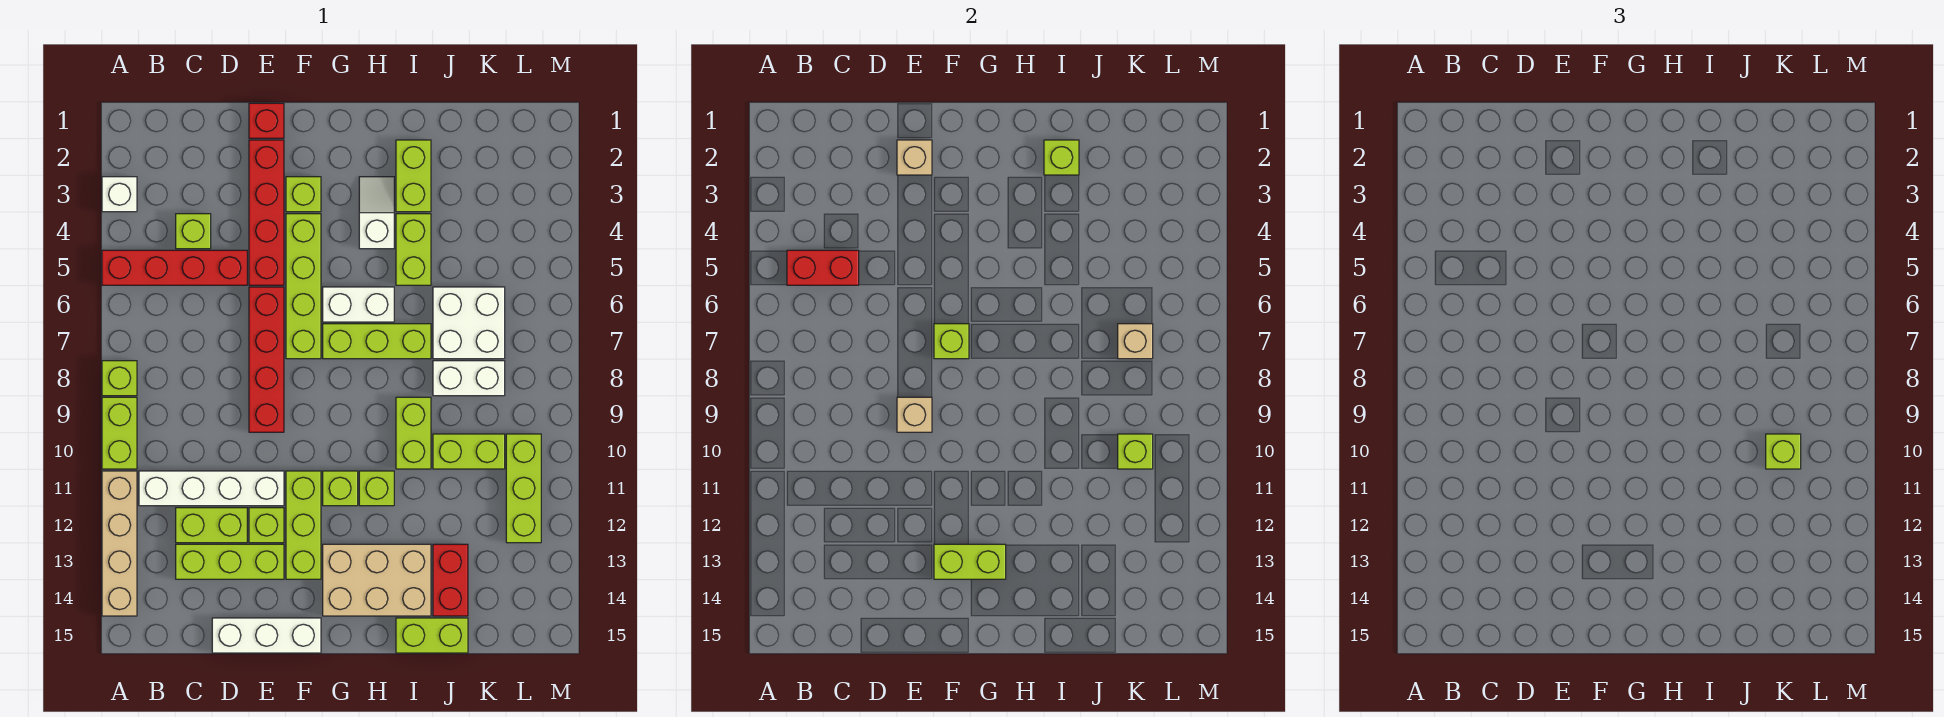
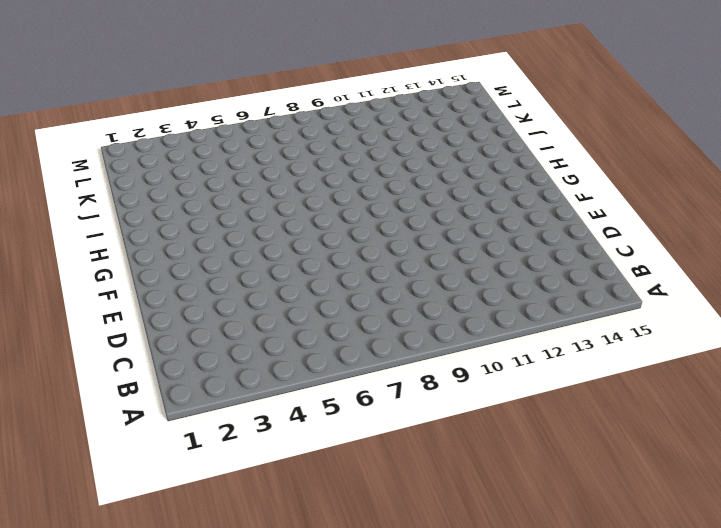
none -> white brick A3 level 1
none -> red brick A5:D5 level 1
none -> lime brick A8 level 1
none -> lime brick A9:A10 level 1

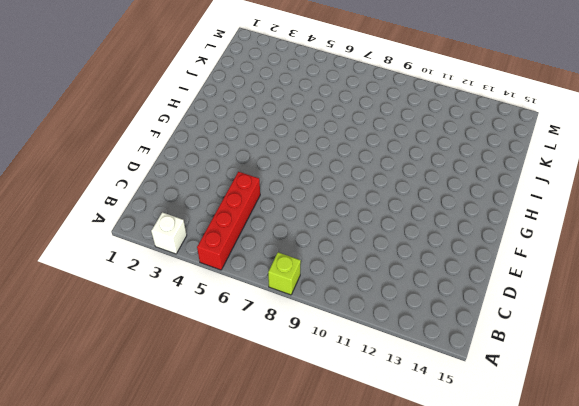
none -> lime brick A9:A10 level 1
none -> tan brick A11:A14 level 1
none -> white brick B11:E11 level 1
none -> lime brick C4 level 1

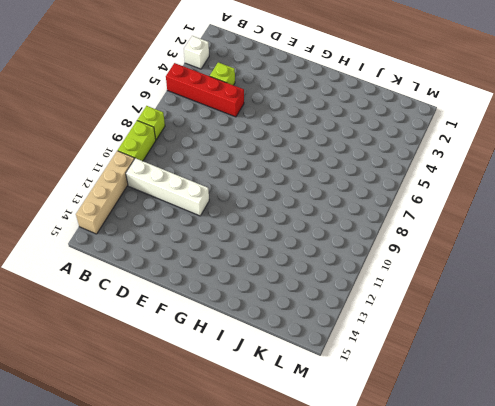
none -> lime brick C12:D12 level 1
none -> lime brick C13:E13 level 1
none -> white brick D15:F15 level 1
none -> red brick E1 level 1

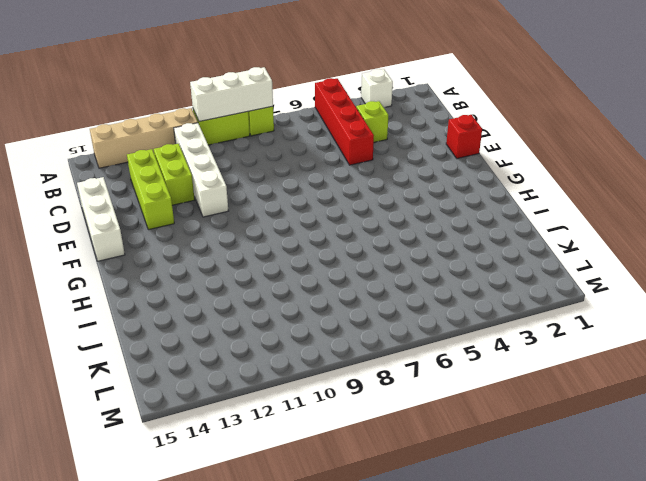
white brick A8:A10 level 2 -> none
none -> red brick E2:E5 level 1
none -> red brick E6:E9 level 1
none -> lime brick E12 level 1
none -> lime brick F3 level 1

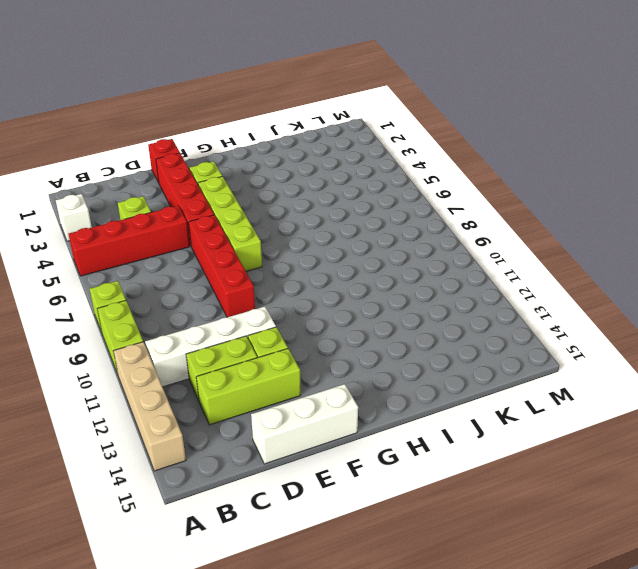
none -> lime brick F11:F13 level 1
none -> white brick G6:H6 level 1
none -> lime brick G7:I7 level 1
none -> lime brick G11 level 1

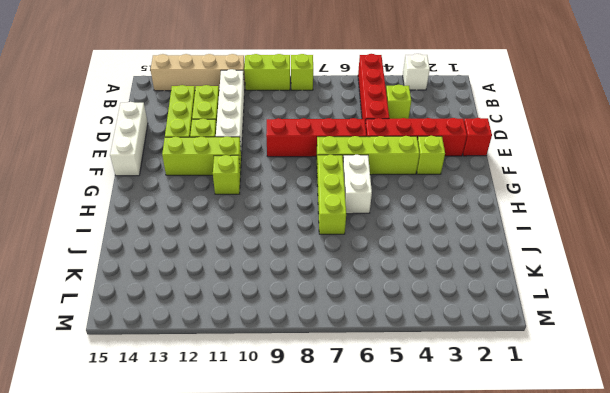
none -> tan brick G13:I14 level 1
none -> white slope H3:H4 level 1 top 4
none -> lime brick H11 level 1
none -> lime brick I2:I3 level 1

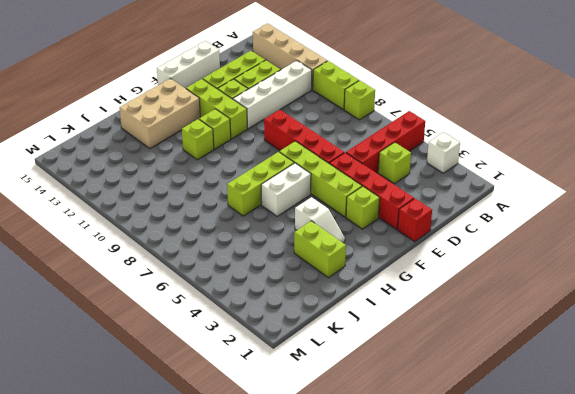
none -> lime brick I4:I5 level 1
none -> lime brick I9:I10 level 1
none -> lime brick I15:J15 level 1
none -> white brick J6:K7 level 1

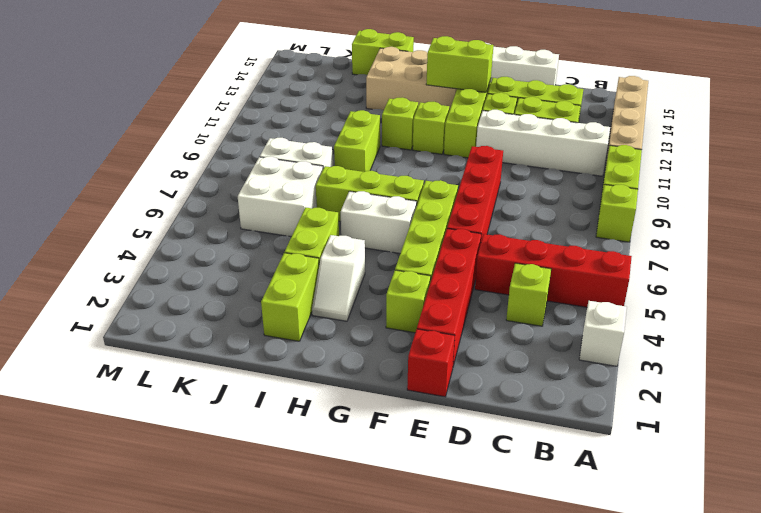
none -> lime brick J10:K10 level 1
none -> red brick J13:J14 level 1
none -> lime brick L10:L12 level 1
none -> red brick B5:C5 level 2

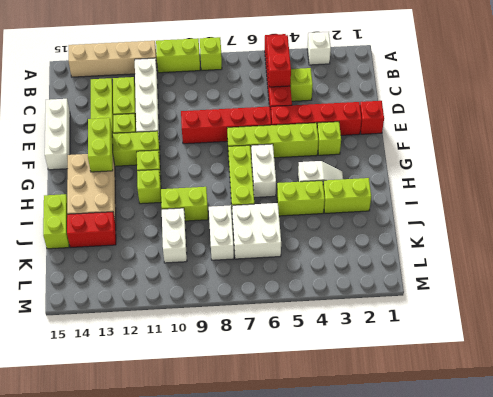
white brick J10:K10 level 1 -> lime brick J10:K10 level 1
none -> lime brick L10:L12 level 1
none -> tan brick E2 level 2
none -> tan brick E9 level 2
none -> lime brick F7 level 2

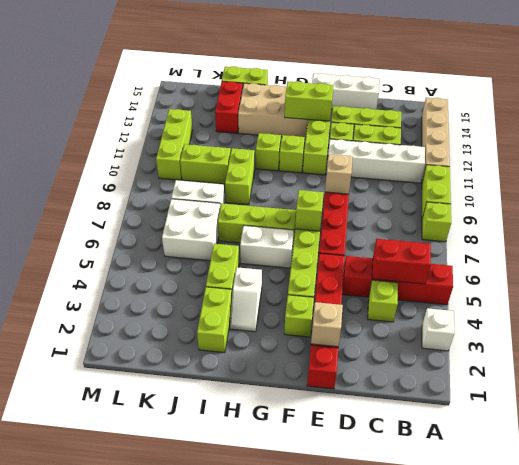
none -> lime brick I2 level 2
none -> tan brick K7 level 2
none -> lime brick K10 level 2
none -> lime brick K10 level 3

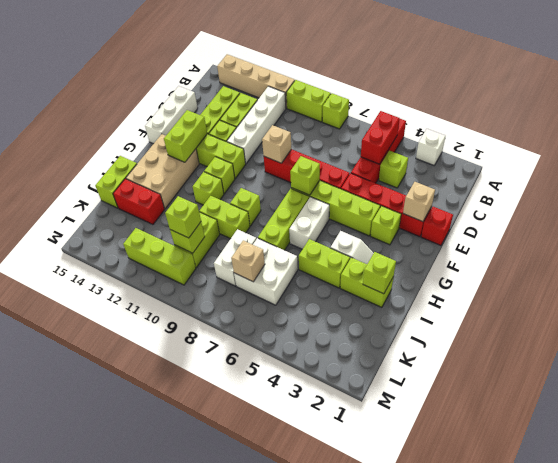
lime brick H9 level 1 -> none

